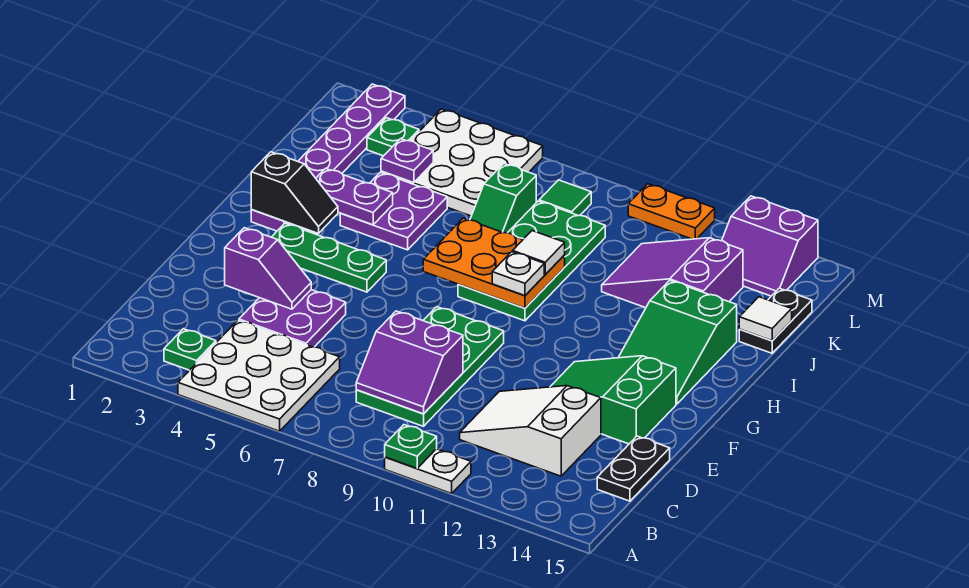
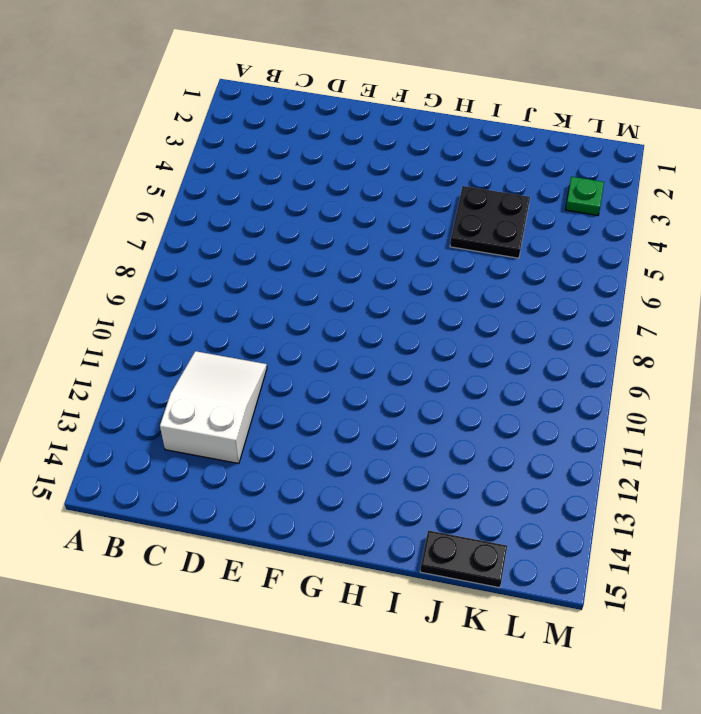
black plate I4:J5 level 1 -> purple plate I4:J5 level 1
none -> white plate A4:C6 level 1
none -> white plate A10:A11 level 1
none -> green plate B3 level 1
none -> green plate C8:F9 level 1

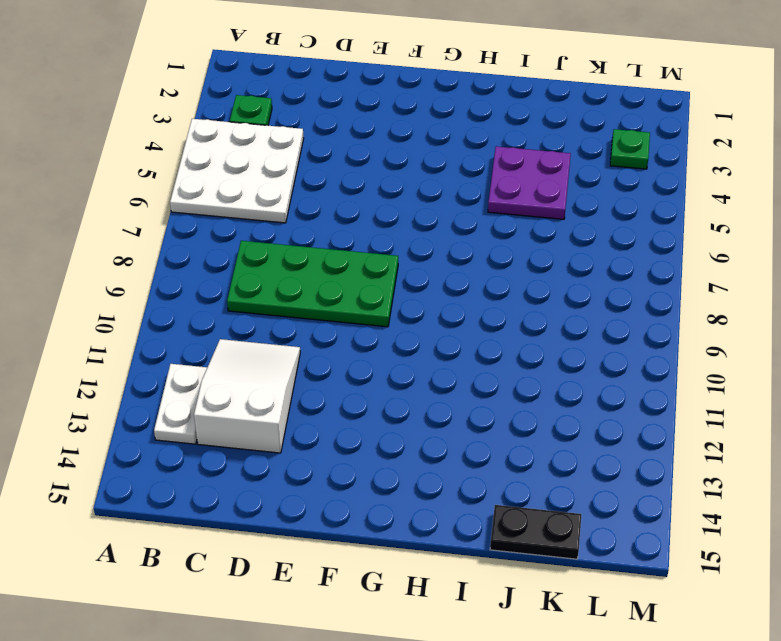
white plate B12:B13 level 1 -> white plate A10:A11 level 1
none -> black plate C15:D15 level 1
none -> purple plate D4:E5 level 1
none -> green slope E12:F14 level 1 top 14
none -> green plate G3:G5 level 1

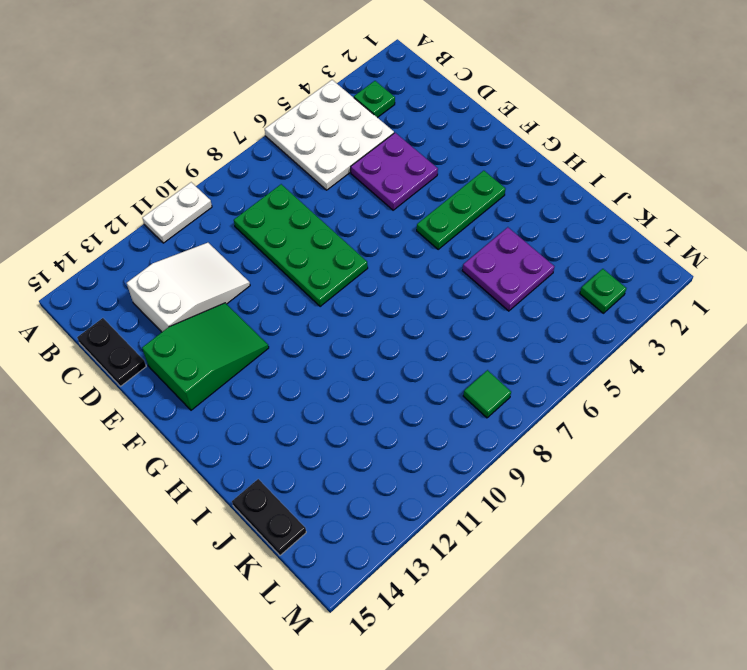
none -> green slope G13:I14 level 1 top I
none -> purple plate H2:M2 level 1
none -> green plate H8:K9 level 1
none -> green slope J7:K7 level 1 top K

